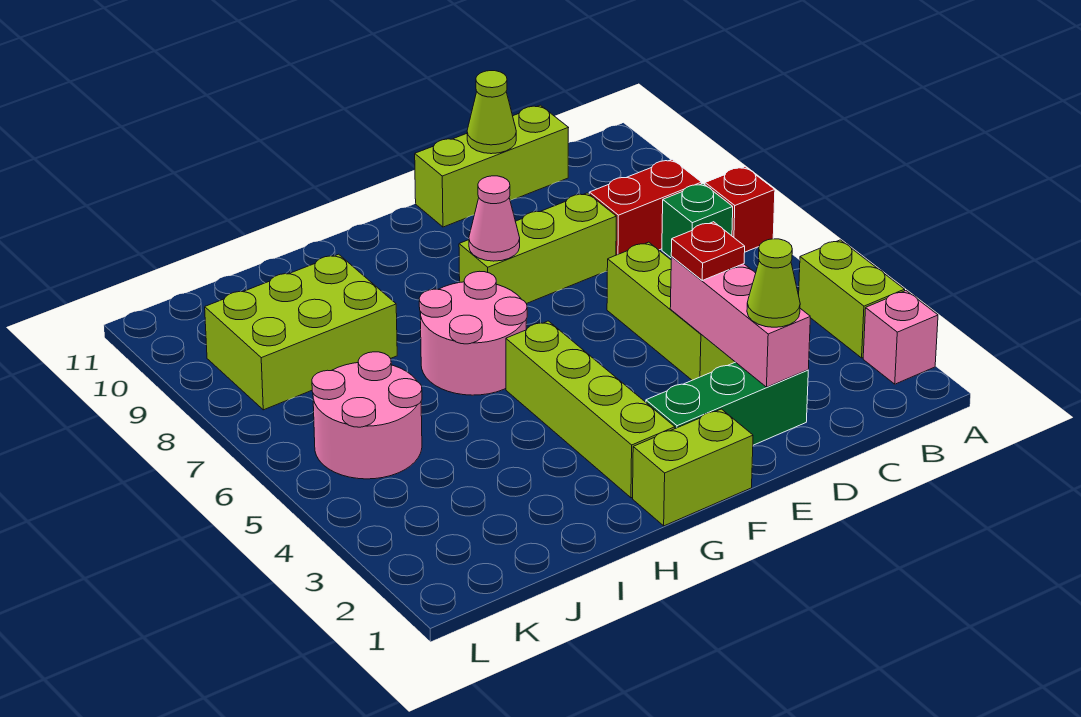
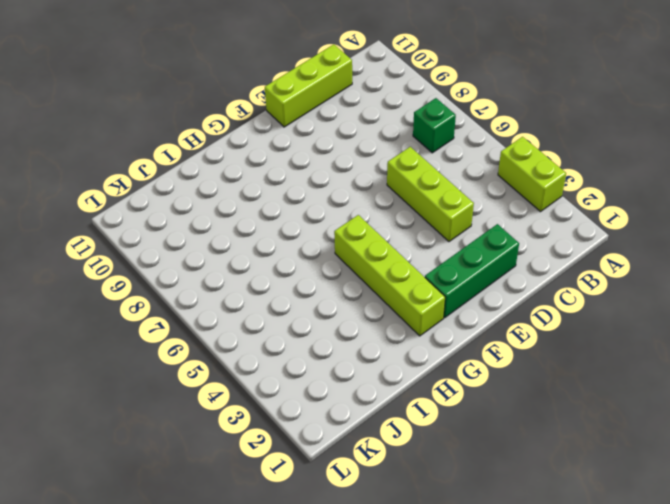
none -> pink brick A2 level 1
none -> red brick A7 level 1
none -> red brick B8:C8 level 1

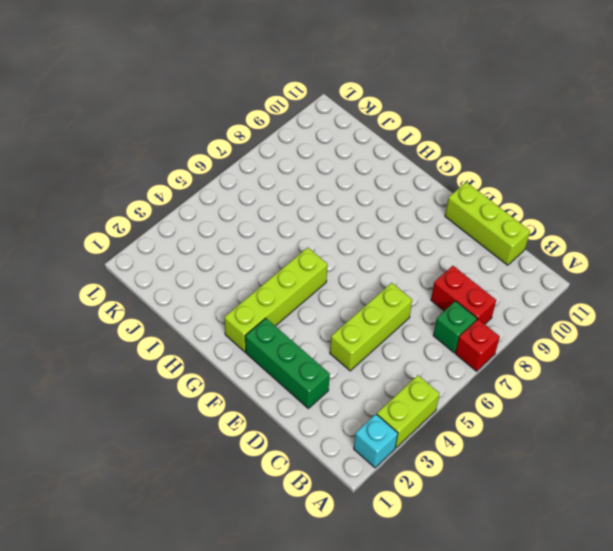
cyan brick A2 level 1 -> pink brick A2 level 1
none -> lime brick D8:F8 level 1
none -> lime brick F1:G1 level 1
none -> pink round brick G6:H7 level 1

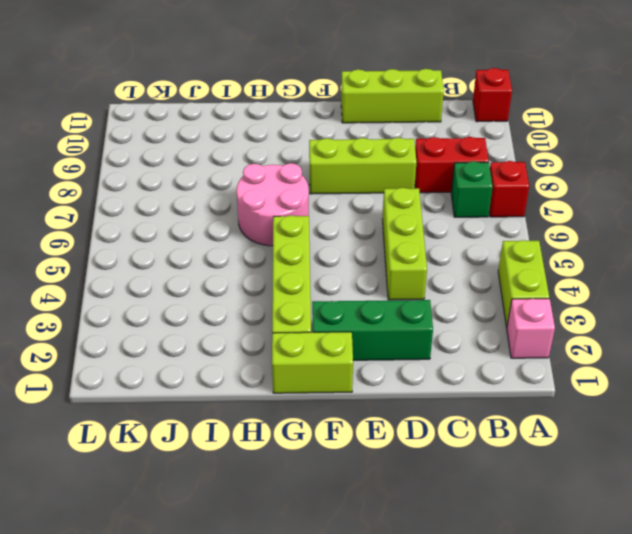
red brick A11 level 1 -> none
none -> lime brick I8:K9 level 1
none -> pink round brick J5:K6 level 1
none -> pink brick D2:D4 level 2

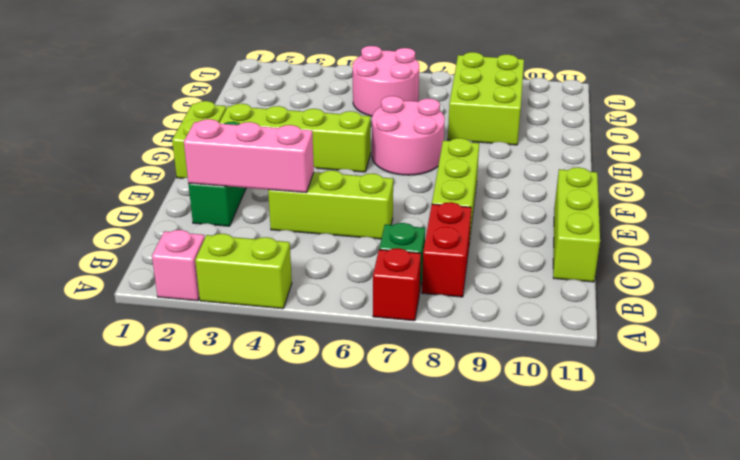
none -> lime cone D11 level 2
none -> pink cone F8 level 2
none -> lime cone D2 level 3

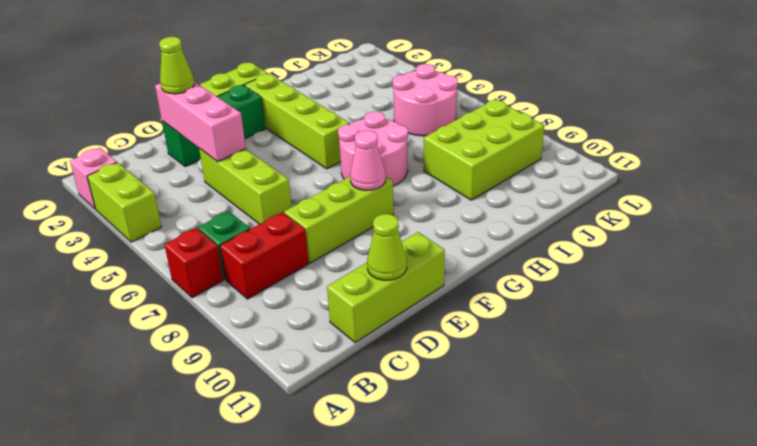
none -> red plate D4 level 3

